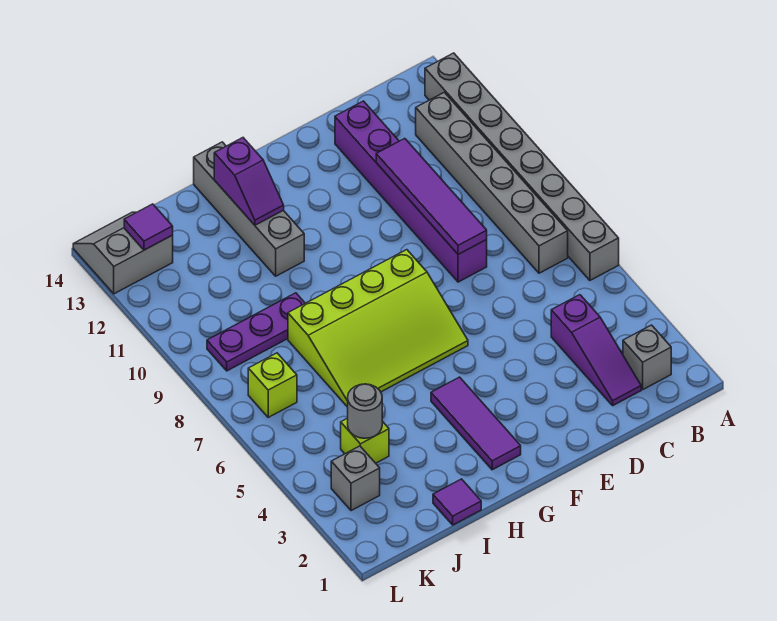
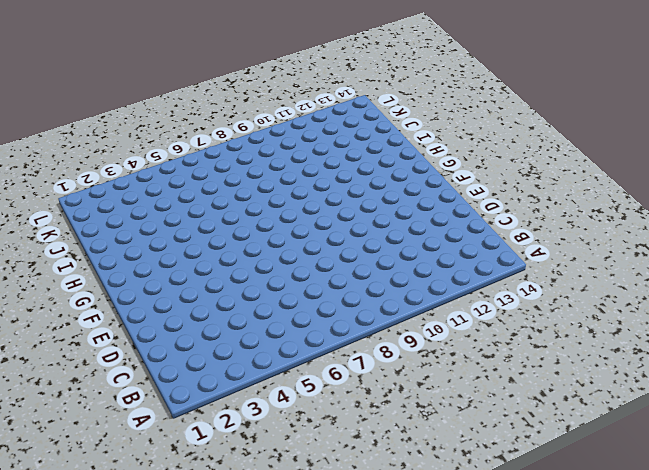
none -> grey brick A6:A13 level 1
none -> grey brick B2 level 1
none -> grey brick B7:B12 level 1

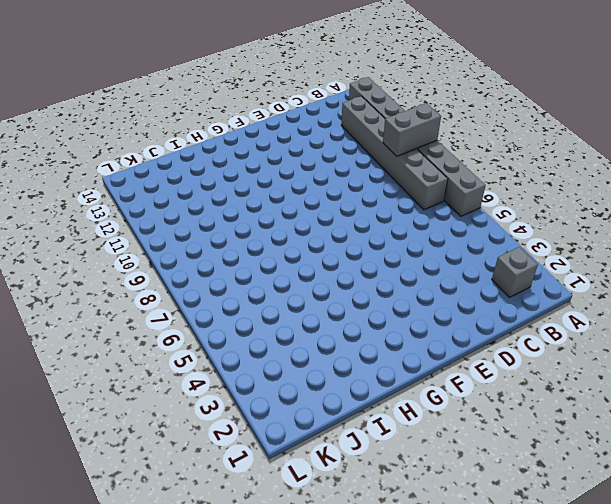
grey brick A9:B9 level 2 -> none
none -> purple slope C2:C4 level 1 top 4
none -> purple brick D8:D13 level 1
none -> lime slope F6:I8 level 1 top 8

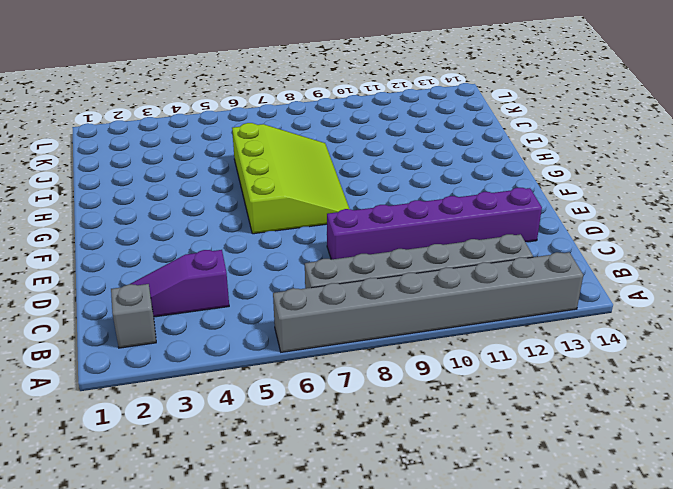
lime slope F6:I8 level 1 top 6 -> lime slope F6:I8 level 1 top 8
none -> purple tile G2:G4 level 1
none -> grey brick H11:H14 level 1
none -> purple tile I1 level 1

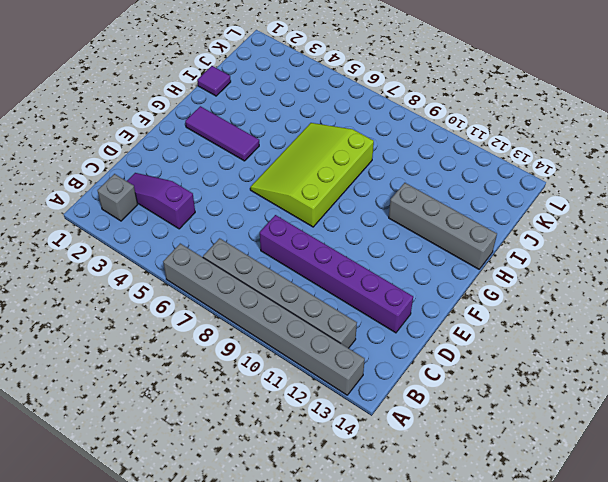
none -> purple plate I9:K9 level 1
none -> lime brick J4 level 1
none -> grey brick K3 level 1

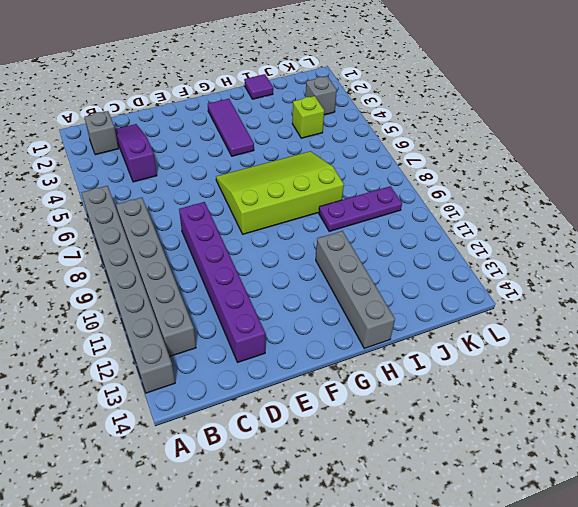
none -> lime brick K7 level 1
none -> grey slope K13:L14 level 1 top 13
none -> purple tile D8:D11 level 2

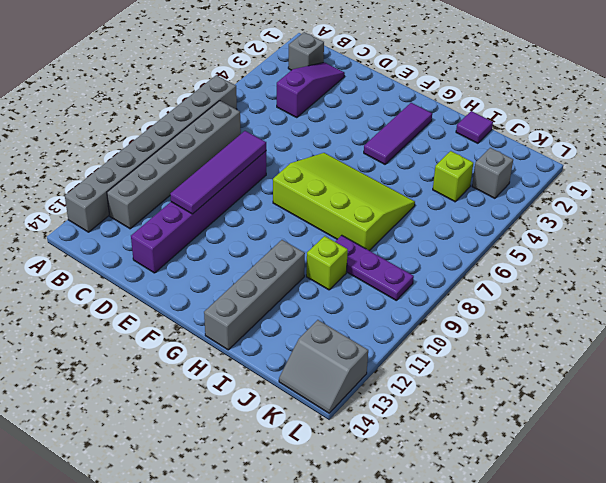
lime brick I10 level 1 -> lime brick K7 level 1
none -> purple slope H12:H13 level 2 top 13
none -> grey round brick J4 level 2
none -> purple tile K13 level 2

